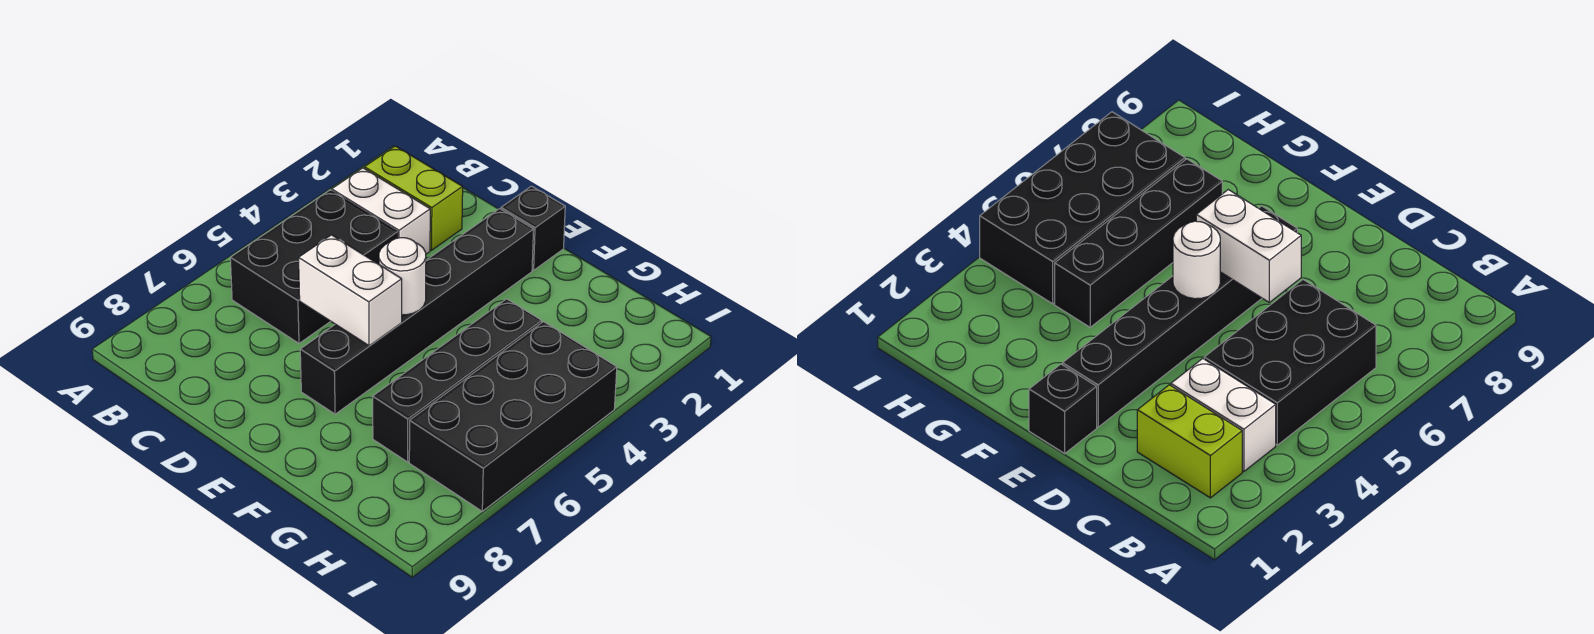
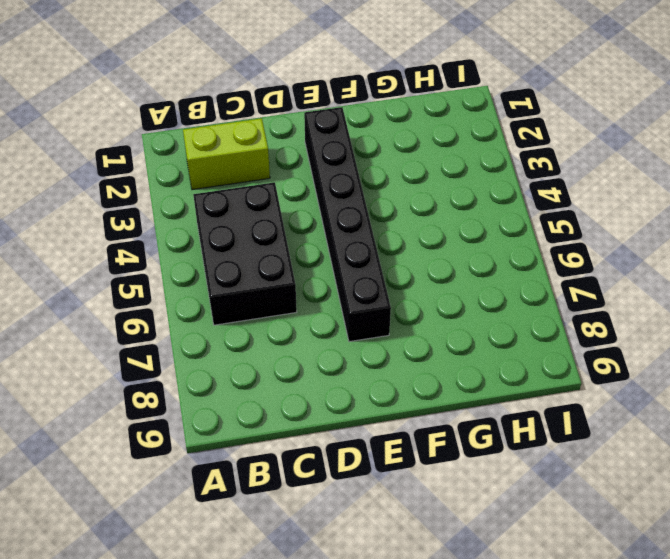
none -> white brick B3:C3 level 1
none -> black brick E1 level 1

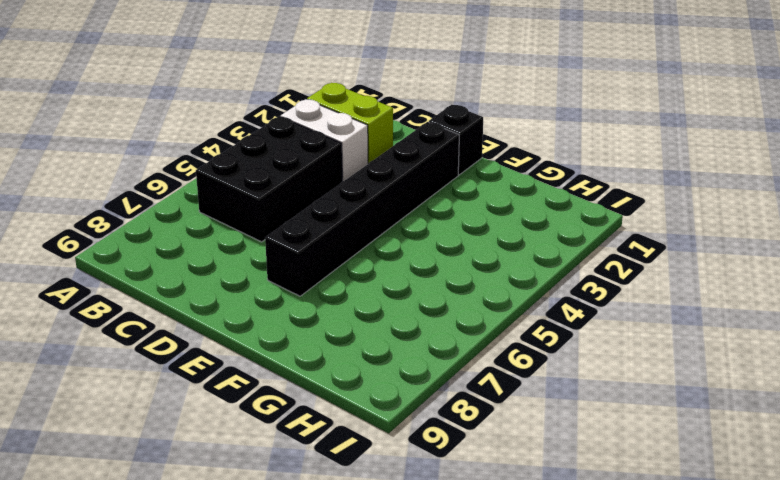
none -> black brick G4:G7 level 1
none -> black brick H4:I7 level 1

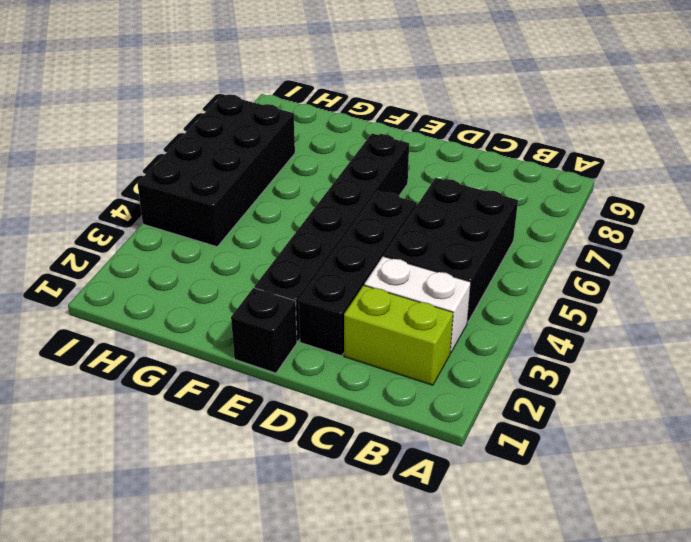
black brick D2:D5 level 1 -> black brick G4:G7 level 1
none -> white brick D6:E6 level 2
none -> white round brick E5 level 2

